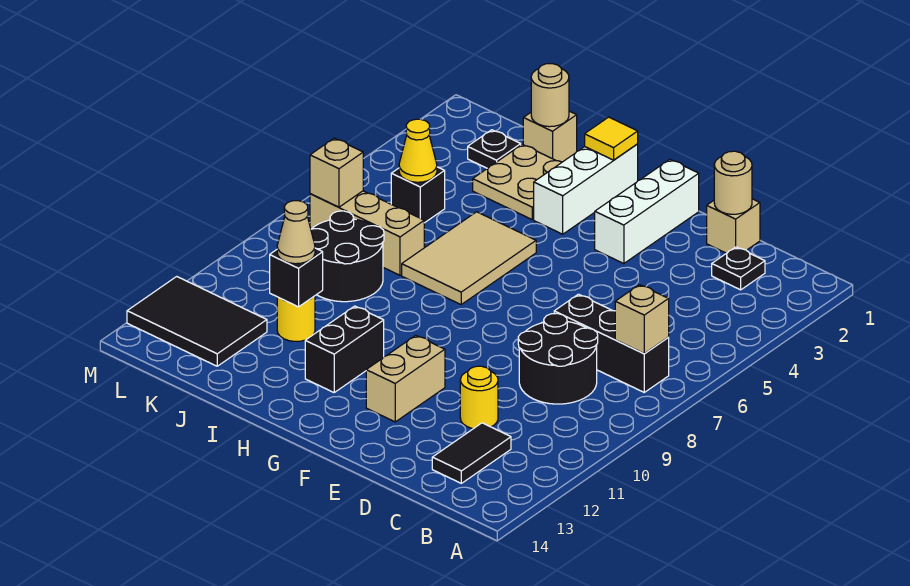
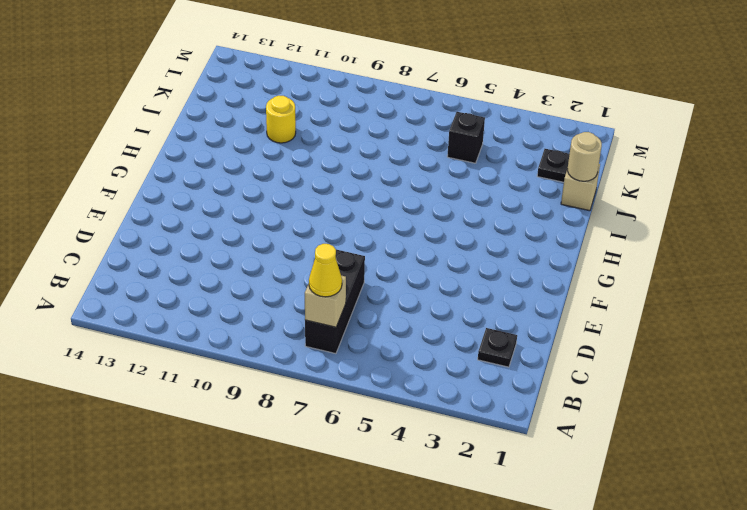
yellow cone B7 level 3 -> yellow cone K5 level 2
none -> black round brick C8:D9 level 1
none -> black tile C12:C13 level 1
none -> tan brick D1 level 1

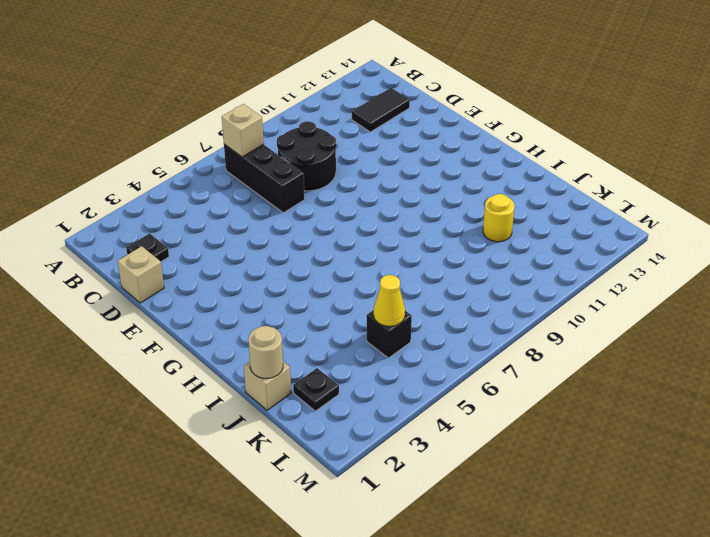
none -> yellow round brick D11 level 1
none -> white brick F1:F3 level 1
none -> tan brick F11:F12 level 1

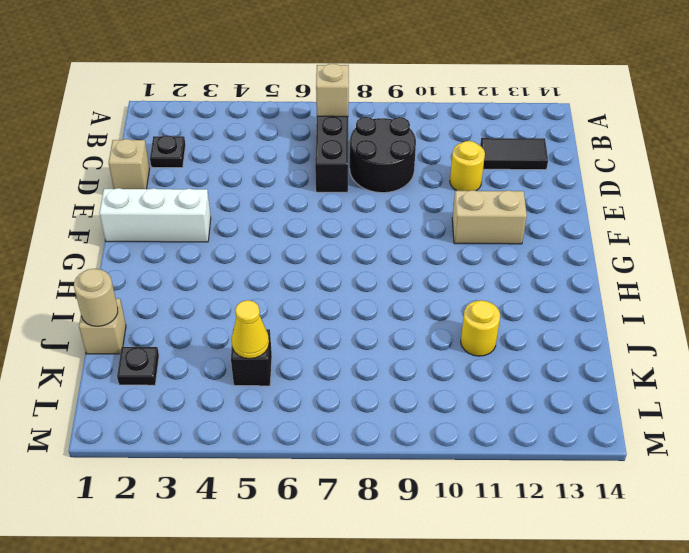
none -> white brick H1:H3 level 1
none -> tan tile H5:I7 level 1
none -> black brick H11:H12 level 1

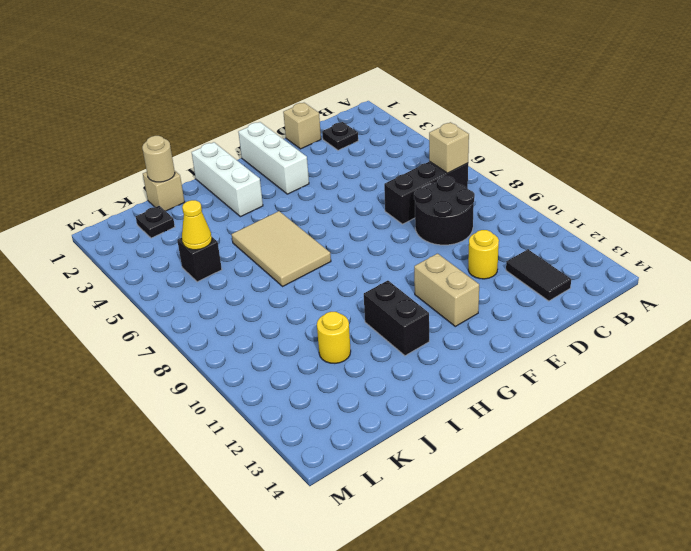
none -> tan plate I2:J3 level 1
none -> tan brick J7:L7 level 1
none -> black round brick J8:K9 level 1

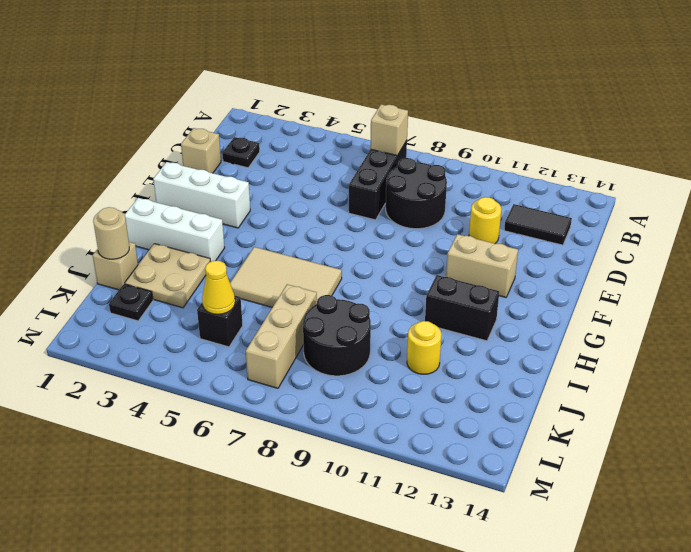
none -> black tile K12:M13 level 1
none -> tan round brick D1 level 2
none -> yellow tile H1 level 2

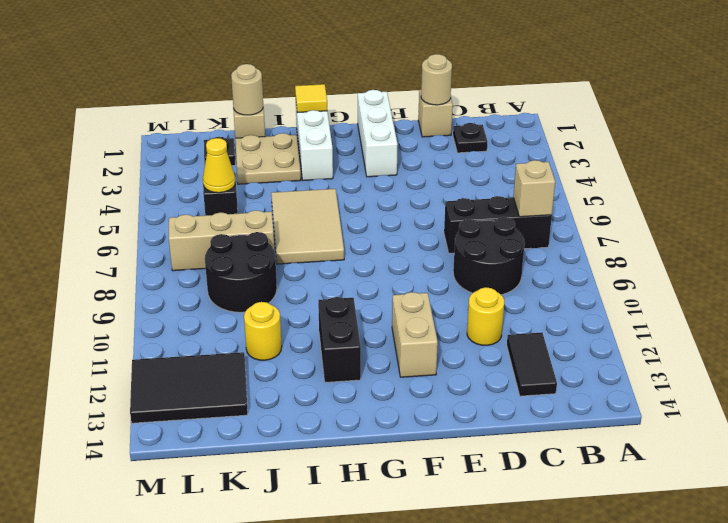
none -> black brick J11 level 2
none -> tan brick L7 level 2
none -> tan cone J11 level 3

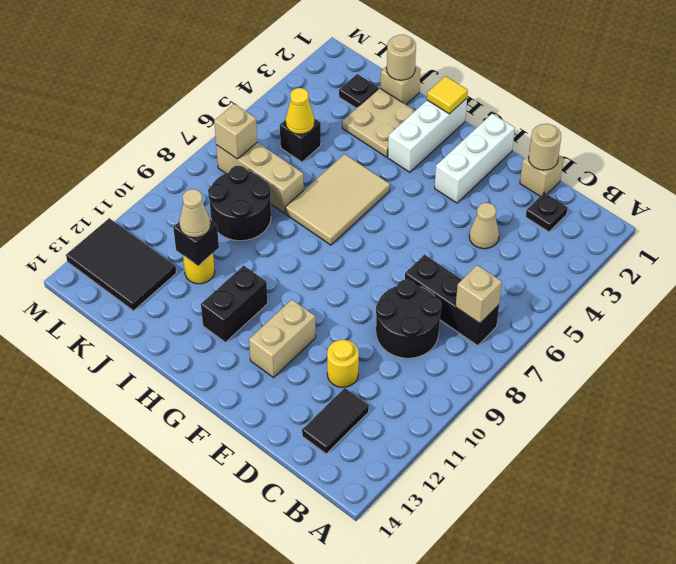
tan cone D4 level 1 -> none

